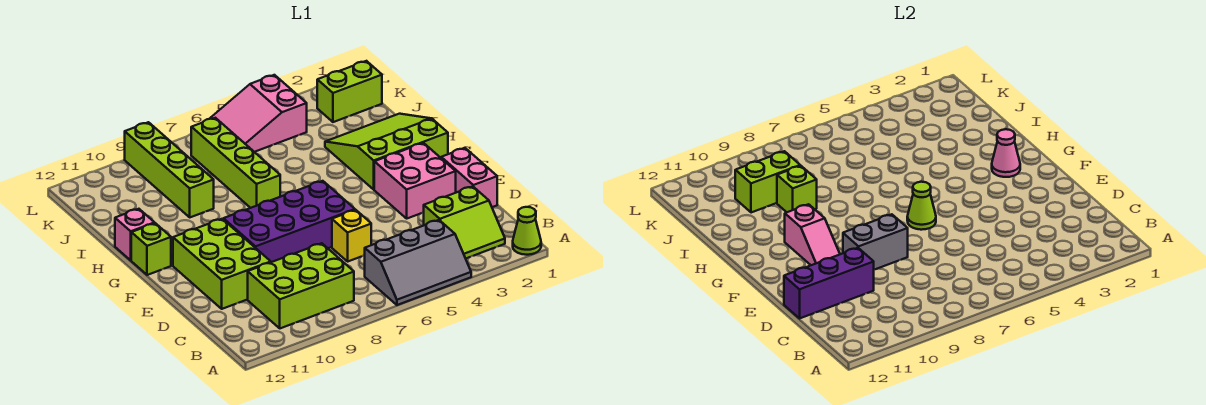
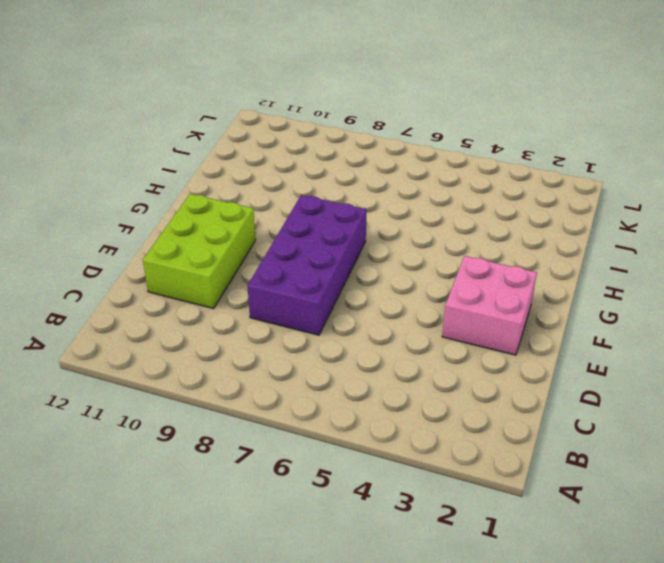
purple brick D7:G8 level 1 -> purple brick E6:F9 level 1
none -> lime cone A1 level 1
none -> grey slope A4:B6 level 1 top B
none -> lime slope B2:C3 level 1 top C

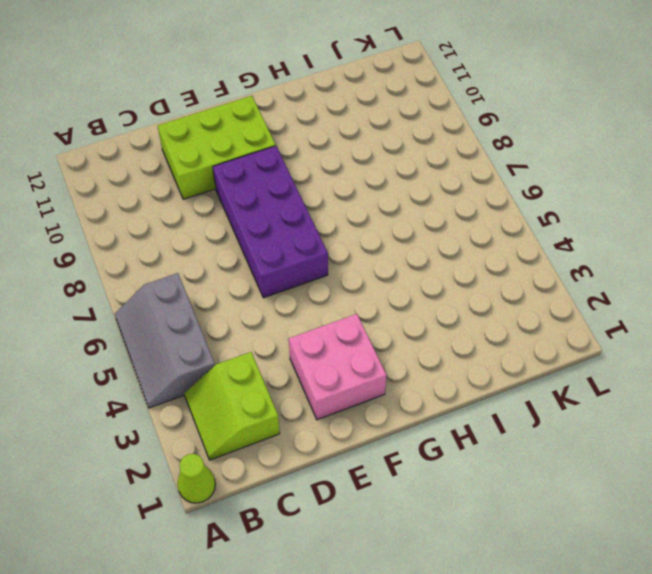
none -> lime brick B8:C10 level 1
none -> pink brick D1:E1 level 1
none -> yellow brick D6 level 1

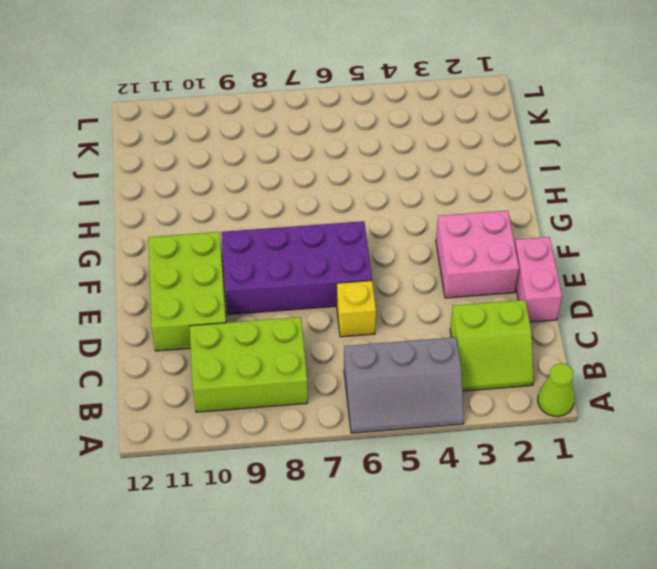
none -> lime slope G1:I3 level 1 top G
none -> lime brick G12 level 1
none -> lime brick H7:K7 level 1

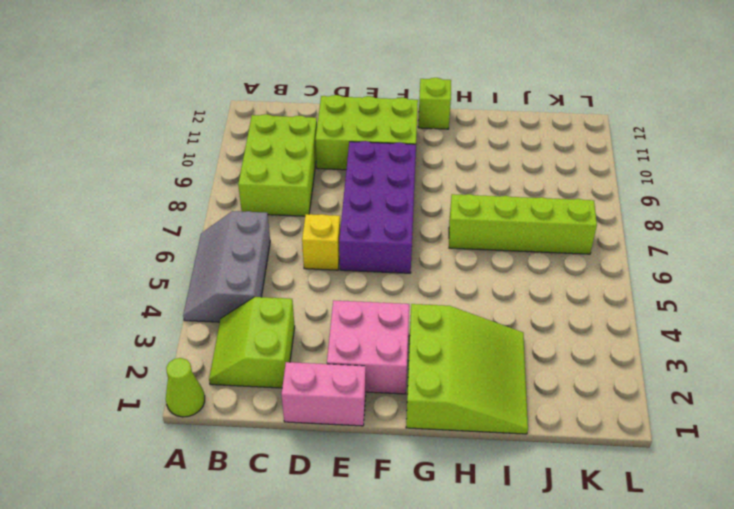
none -> pink brick H12 level 1
none -> lime brick I9:L9 level 1
none -> lime brick K1:K2 level 1

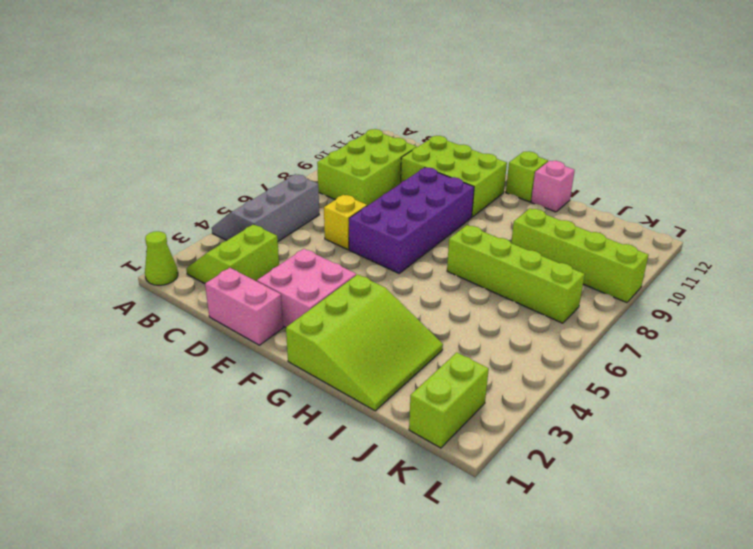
none -> pink slope K4:L6 level 1 top 4
none -> purple brick D10:D12 level 2
none -> grey brick E8:E9 level 2

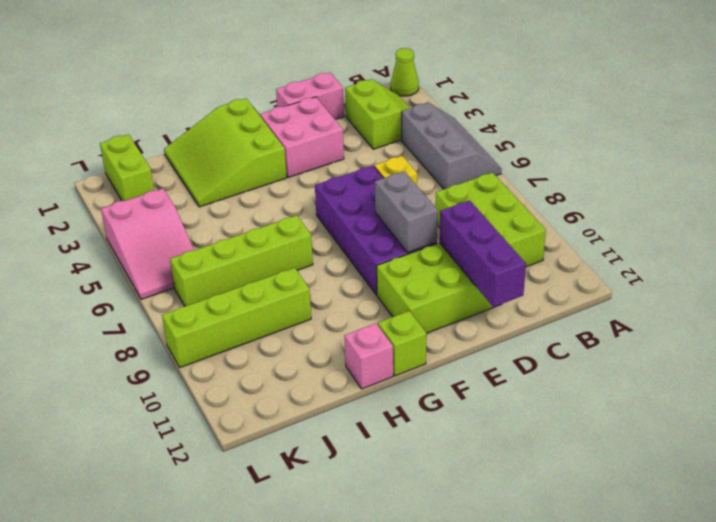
none -> lime cone F6 level 2
none -> pink slope F10:G10 level 2 top G
none -> pink cone G2 level 2

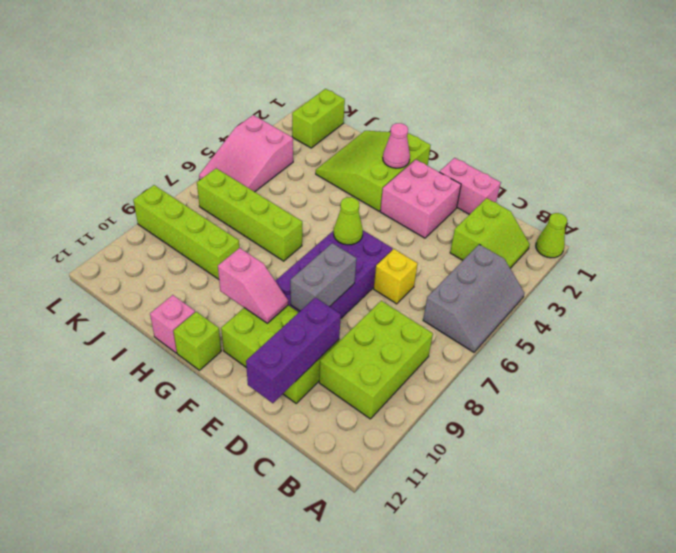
none -> lime brick I9 level 2
none -> lime brick J9:J10 level 2

